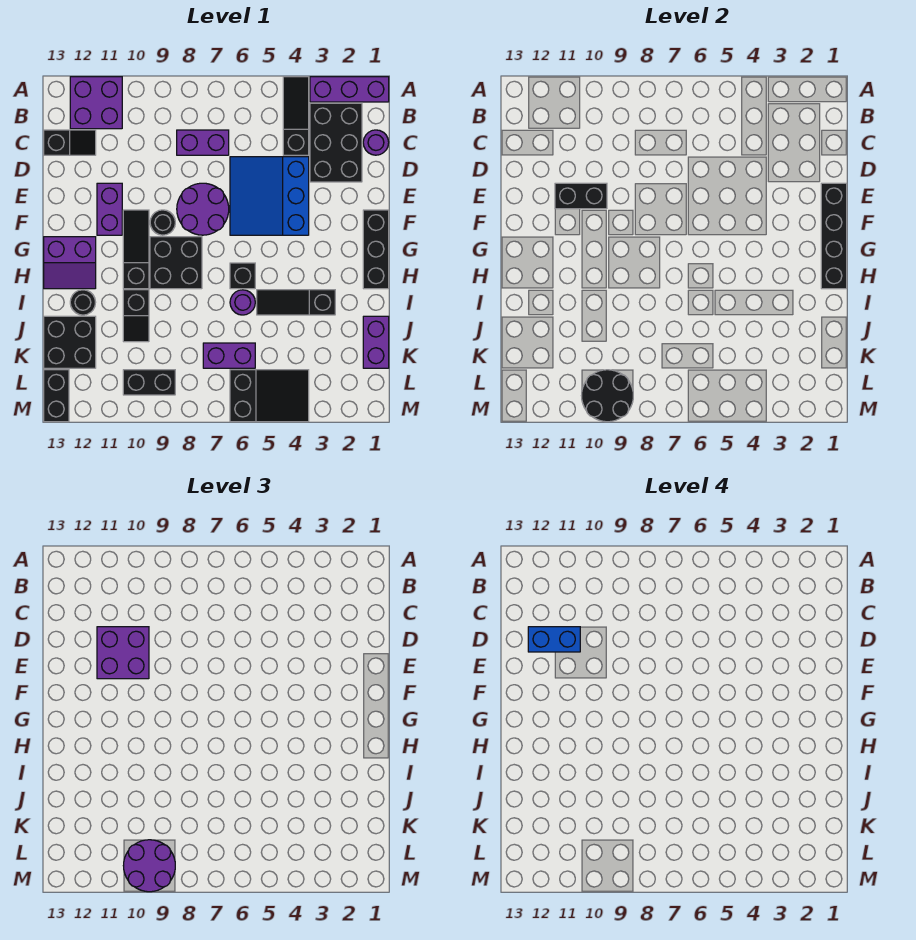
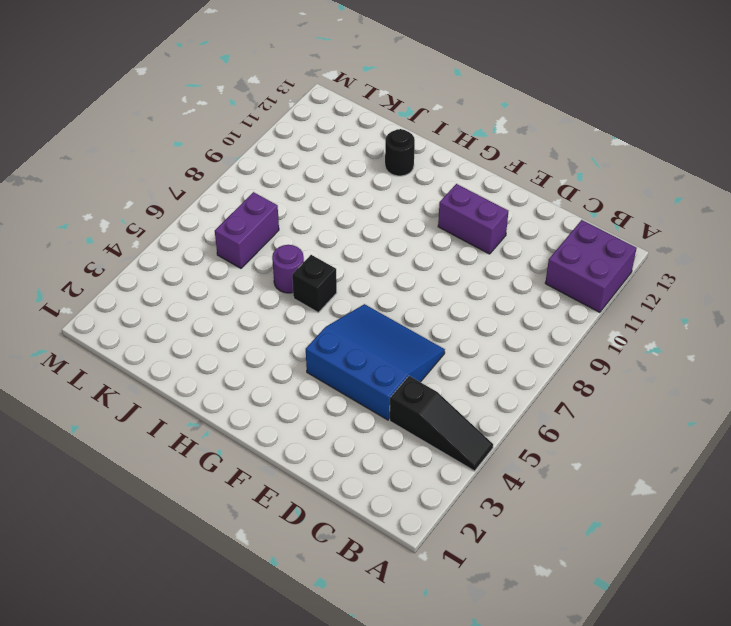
none -> purple brick A1:A3 level 1
none -> black brick B2:D3 level 1
none -> purple round brick C1 level 1
none -> purple brick C7:C8 level 1

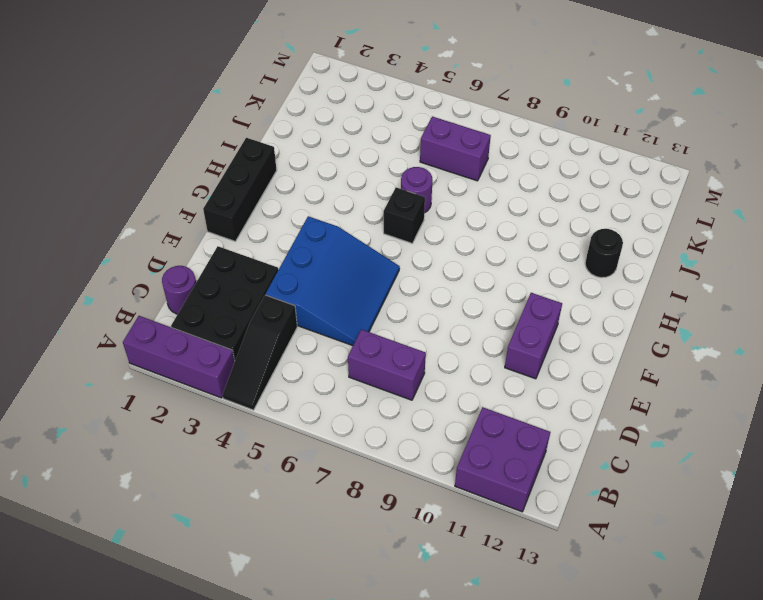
none -> black slope C12:C13 level 1 top 13
none -> purple round brick E7:F8 level 1
none -> black round brick F9 level 1
none -> black slope F10:H10 level 1 top H

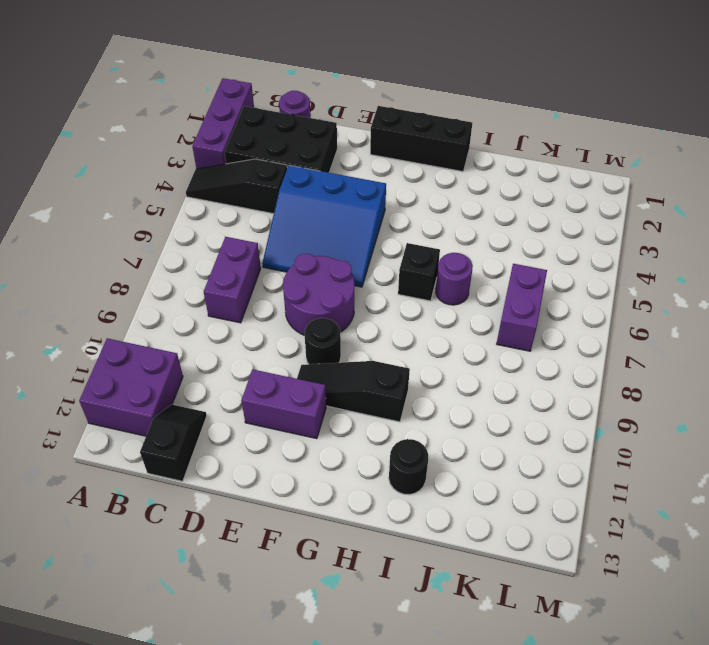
none -> black brick G8:H9 level 1
none -> purple slope G12:H13 level 1 top G
none -> black slope I3:I5 level 1 top 3
none -> black slope I10:J10 level 1 top I

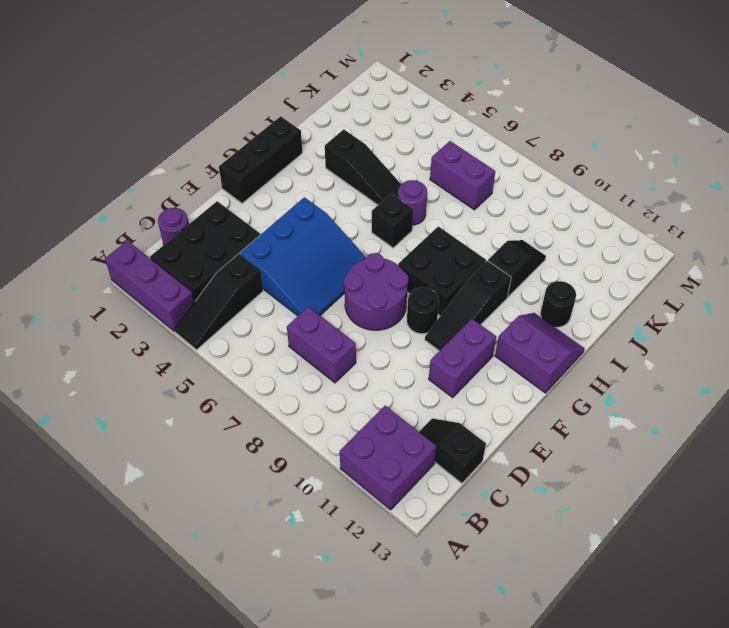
none -> purple brick J1:K1 level 1
none -> black brick J12:K13 level 1
none -> black slope L4:M6 level 1 top 6
none -> black brick L9:L10 level 1

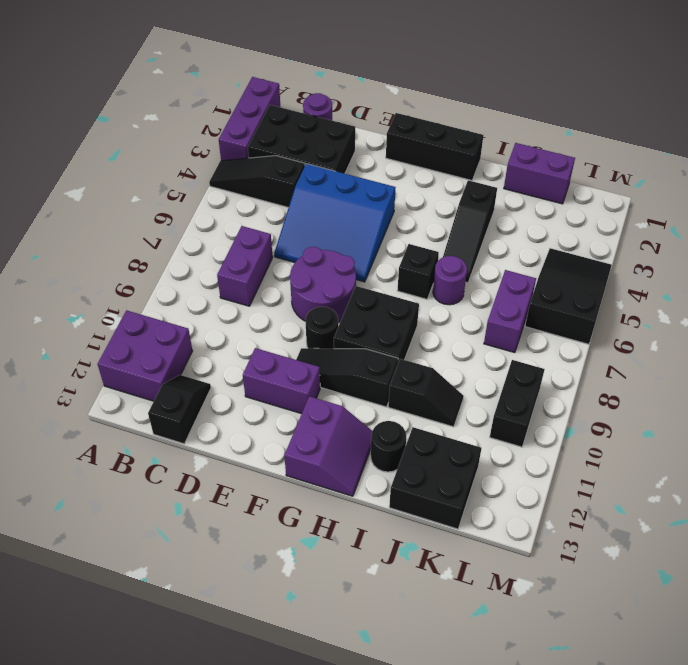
none -> black brick L13:M13 level 1
none -> black brick E1:H1 level 2
none -> black brick E10:E11 level 2
none -> black round brick L9:M10 level 2

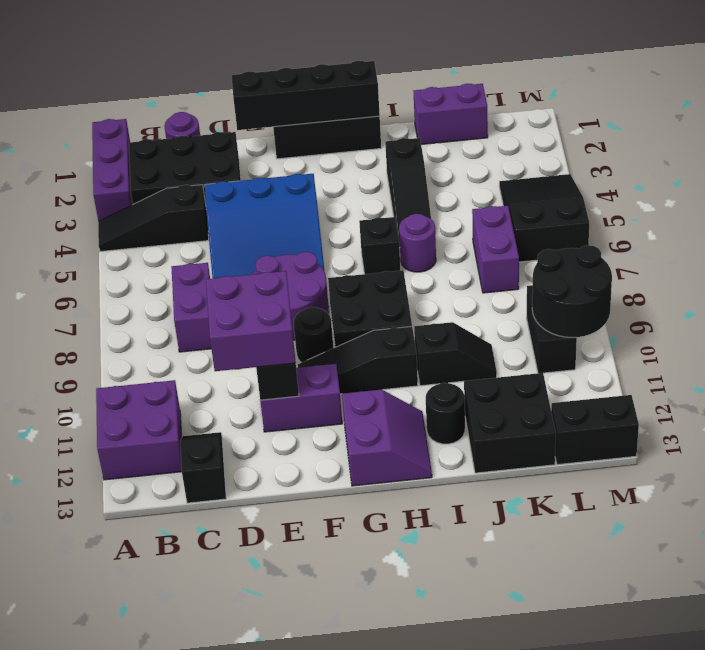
none -> purple round brick L9:M10 level 3
none -> blue brick D11:D12 level 4

